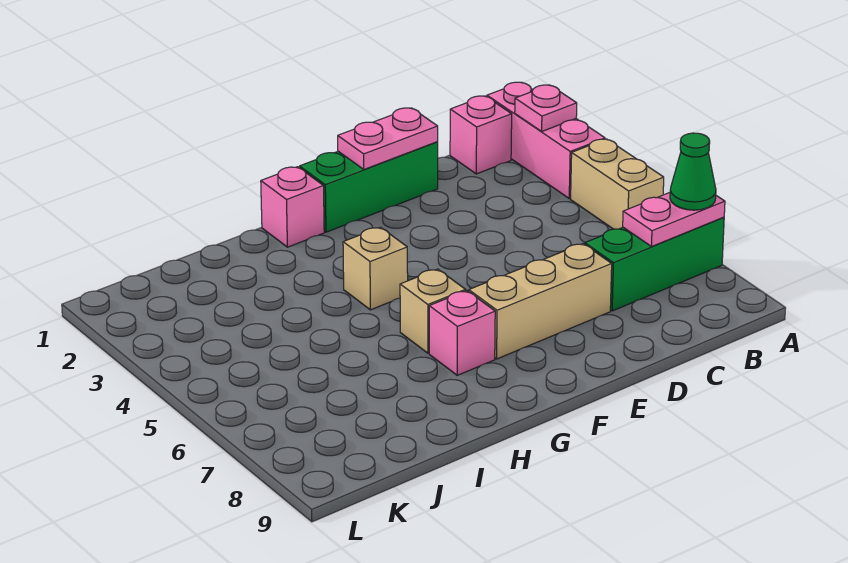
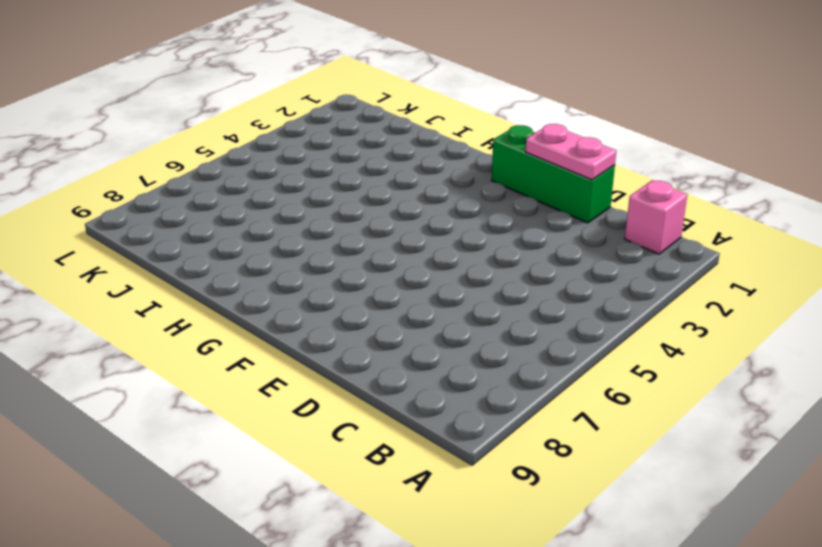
none -> pink brick A1:A3 level 1
none -> tan brick A4:A5 level 1
none -> green brick A7:C7 level 1

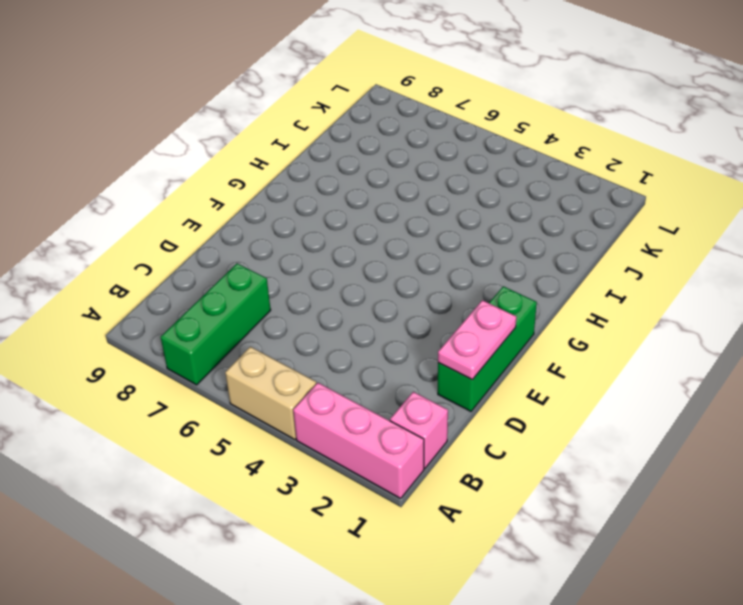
none -> tan brick D7:F7 level 1
none -> pink brick G1 level 1
none -> tan brick G4 level 1

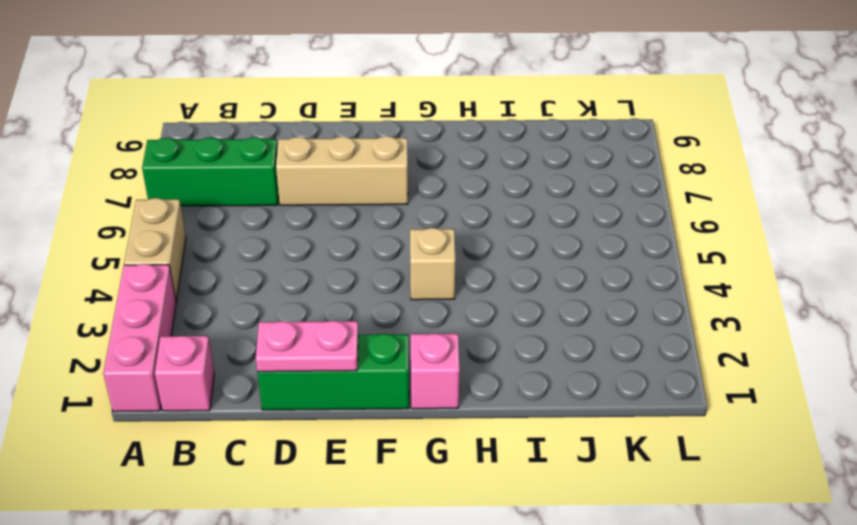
none -> tan brick G6 level 1
none -> pink brick G7 level 1
none -> pink plate A2 level 2

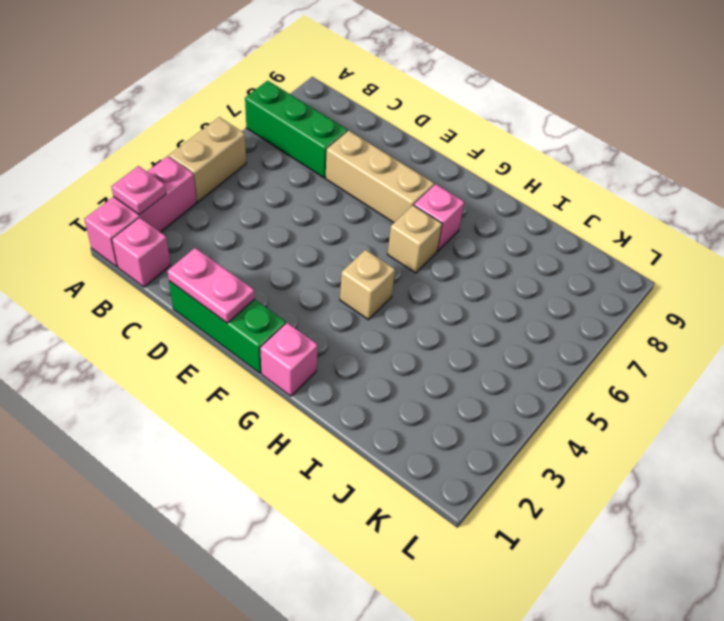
none -> pink plate A7:B7 level 2
none -> green cone A7 level 3

